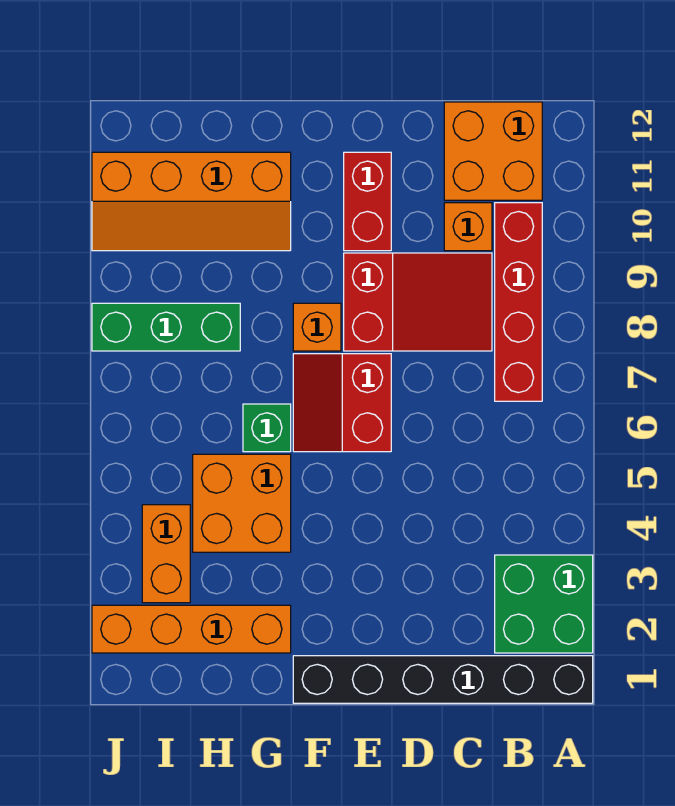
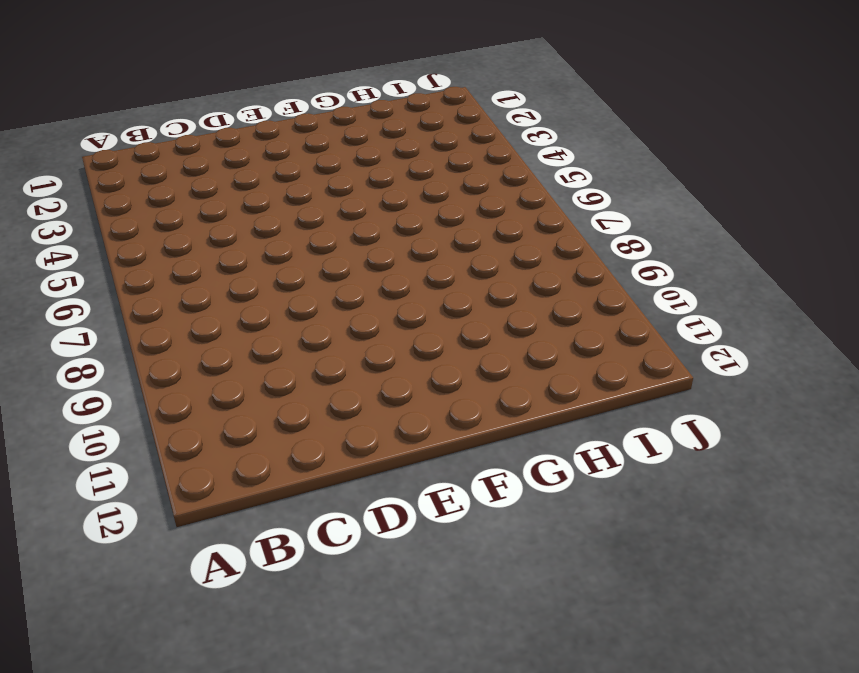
none -> black brick A1:F1 level 1
none -> green brick A2:B3 level 1
none -> red brick B7:B10 level 1

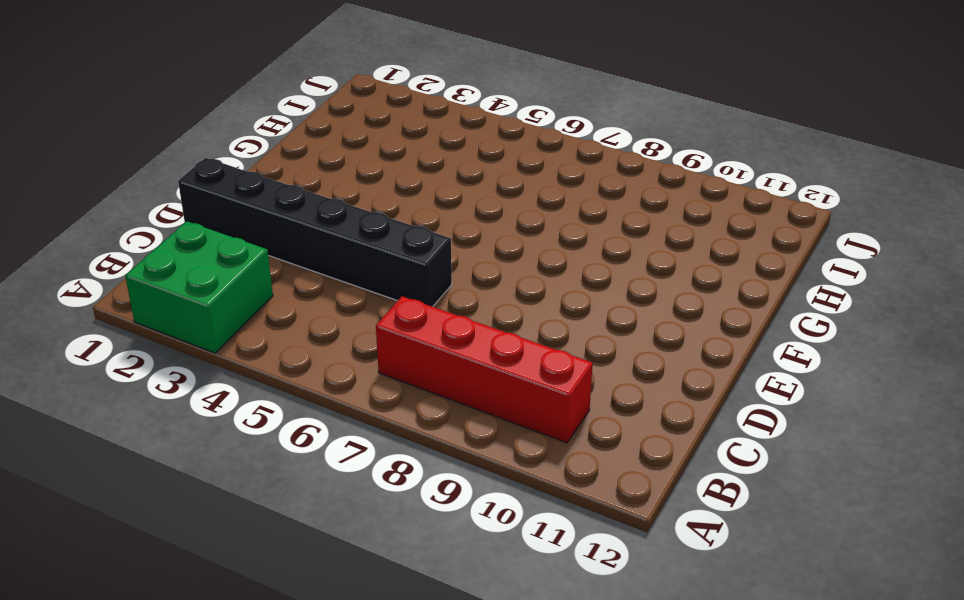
black brick D1:D6 level 1 -> black brick A1:F1 level 1
none -> orange brick B11:C12 level 1
none -> red slope C8:E9 level 1 top E
none -> orange brick C10 level 1

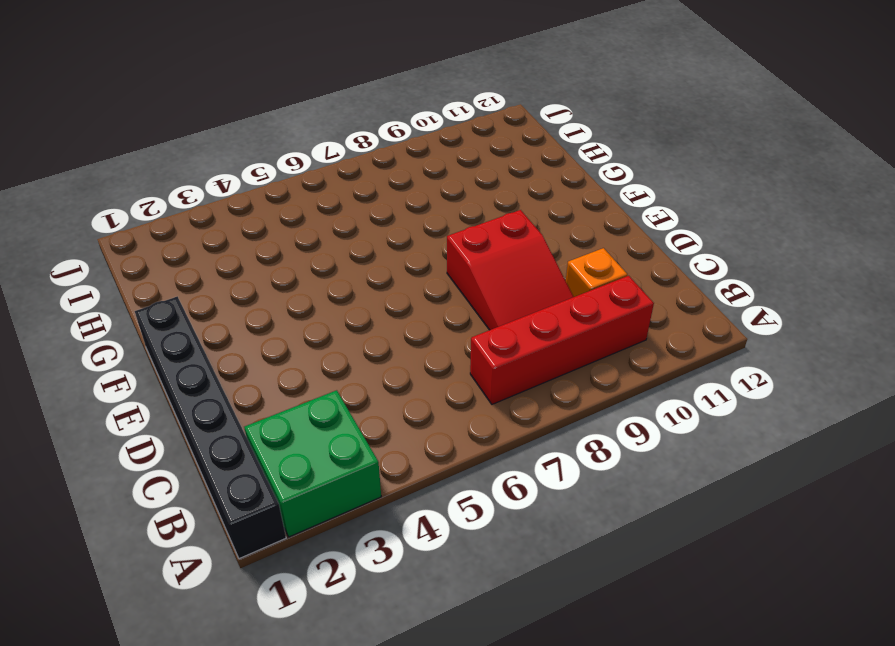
none -> orange brick B11:C12 level 1
none -> red slope E6:F7 level 1 top E
none -> red brick E10:E11 level 1

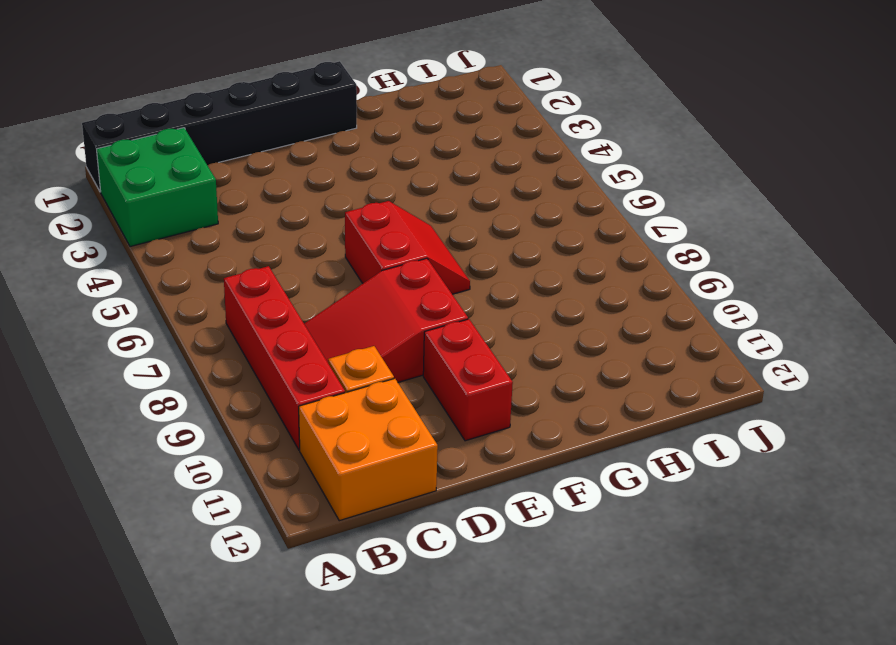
none -> orange brick F8 level 1
none -> orange brick G2:J2 level 1
none -> orange brick G4:H5 level 1

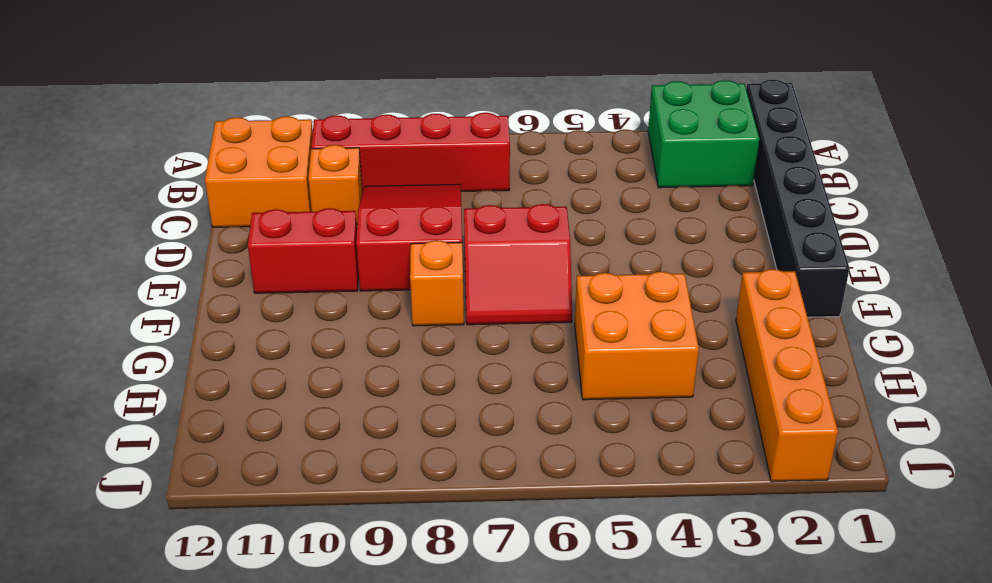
none -> green brick G6 level 1
none -> orange slope G10:J11 level 1 top 11
none -> green brick H8:J8 level 1

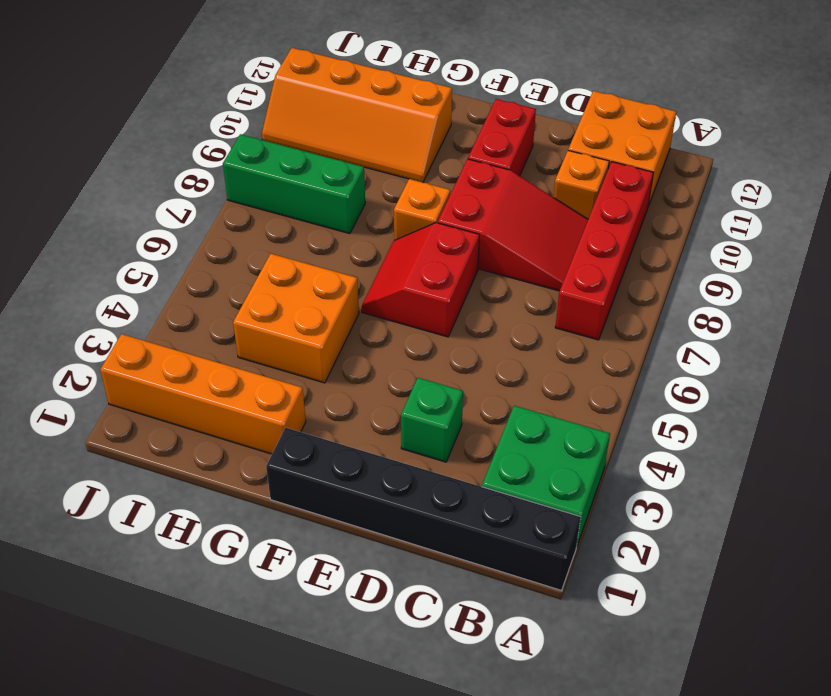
green brick D3 level 1 -> green brick G6 level 1
none -> orange brick I3:I4 level 1

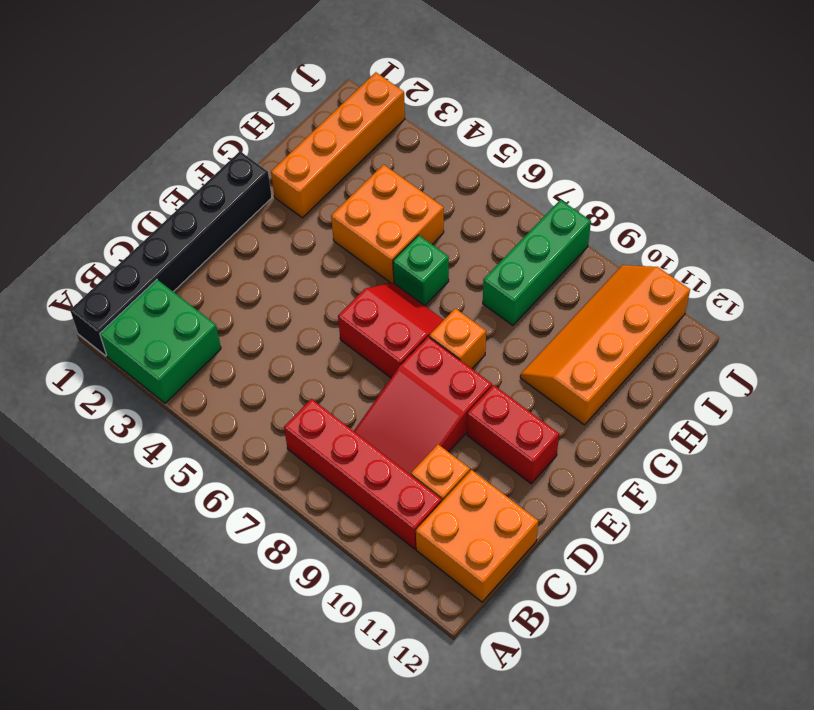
none -> orange brick I3:I4 level 1

